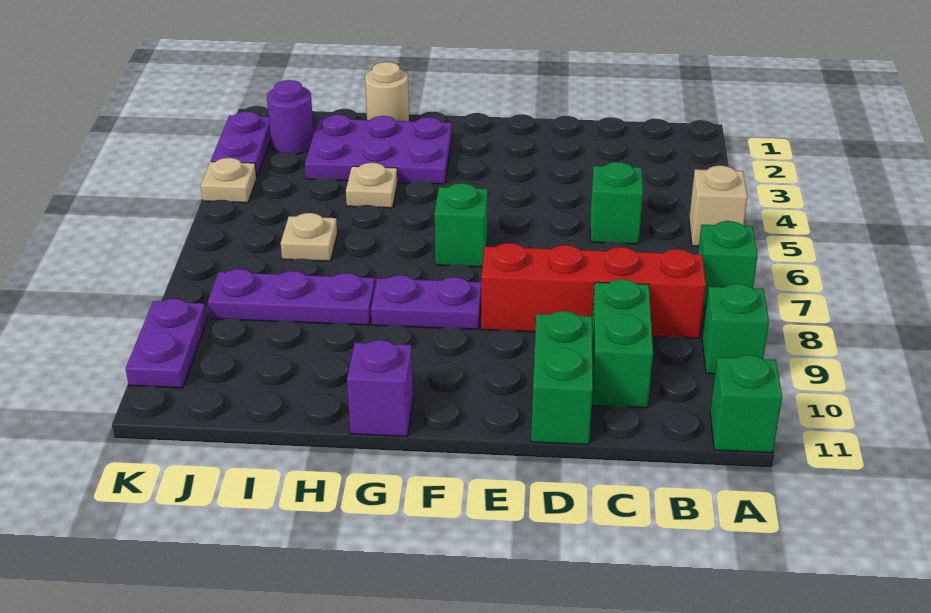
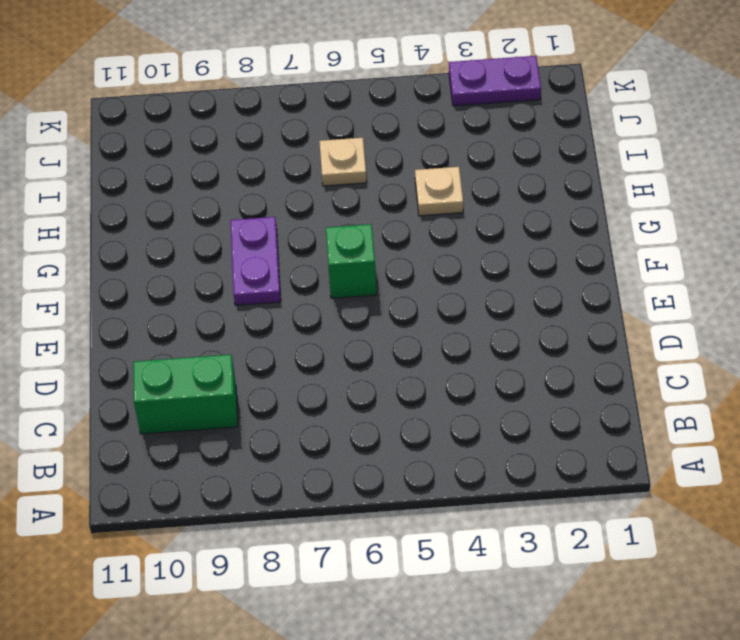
none -> tan brick A5 level 1
none -> green brick A7 level 1
none -> green brick A9 level 1

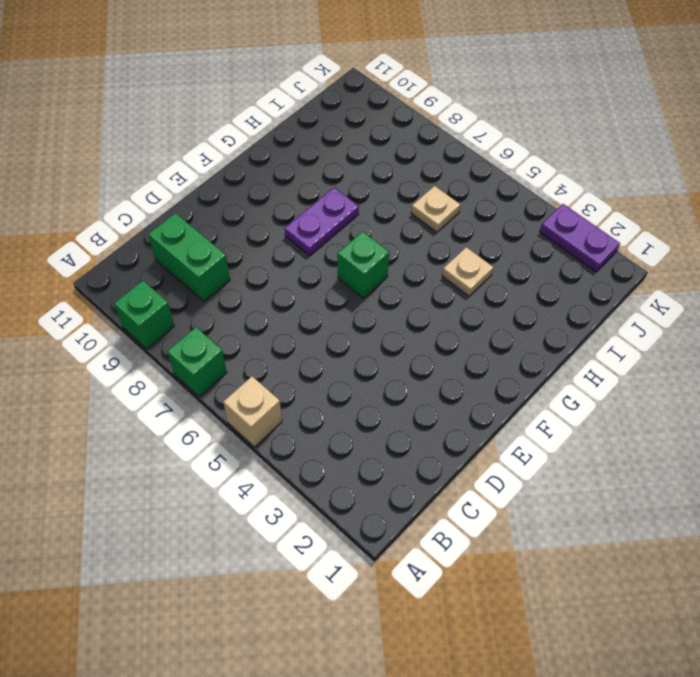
none -> green brick A11 level 1
none -> red brick B8:E8 level 1
none -> green brick C5 level 1

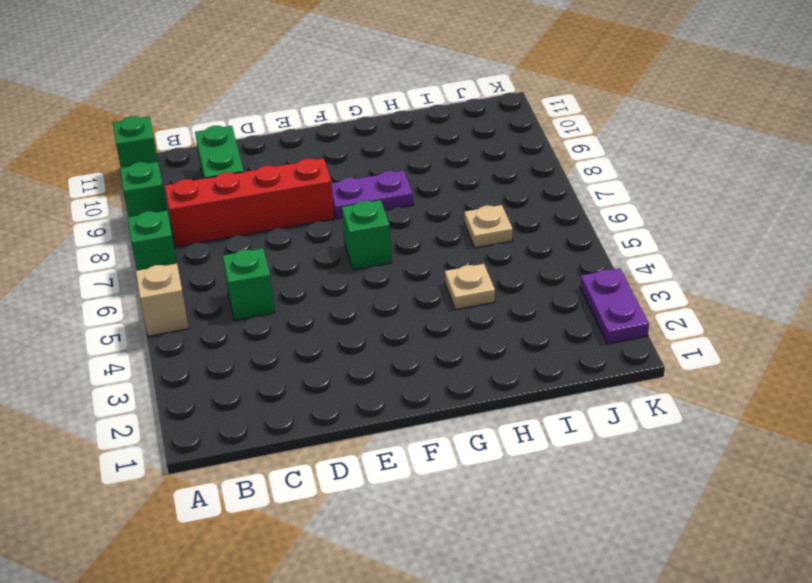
none -> green brick D10:D11 level 1
none -> purple plate G2:I3 level 1
none -> purple brick G11 level 1

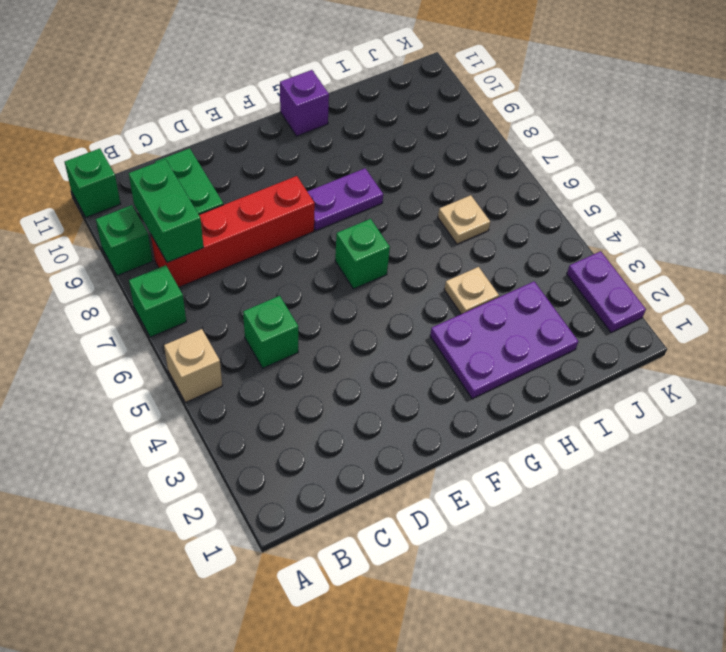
green brick B8:B9 level 2 -> green brick D10:D11 level 1
none -> tan round brick H1 level 1
none -> purple plate H8:J8 level 1
none -> purple round brick J2 level 1

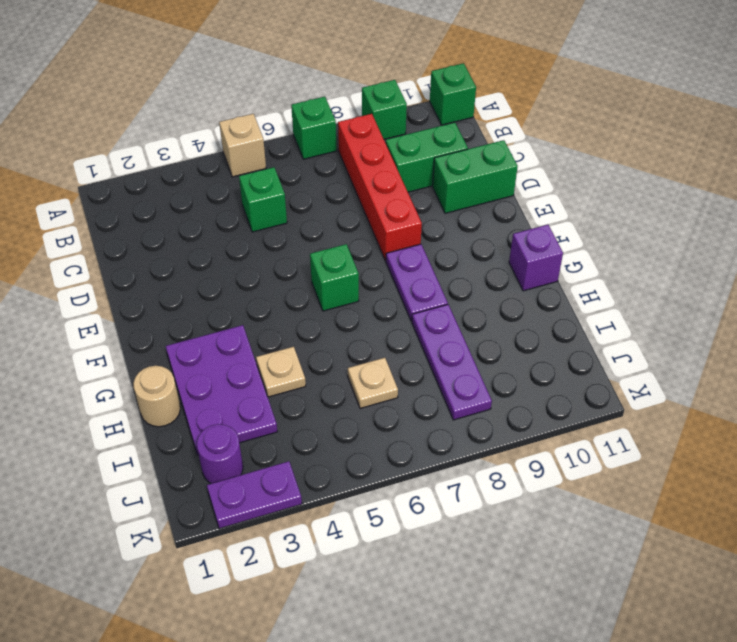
none -> tan plate K4 level 1
none -> purple plate K9:K10 level 1

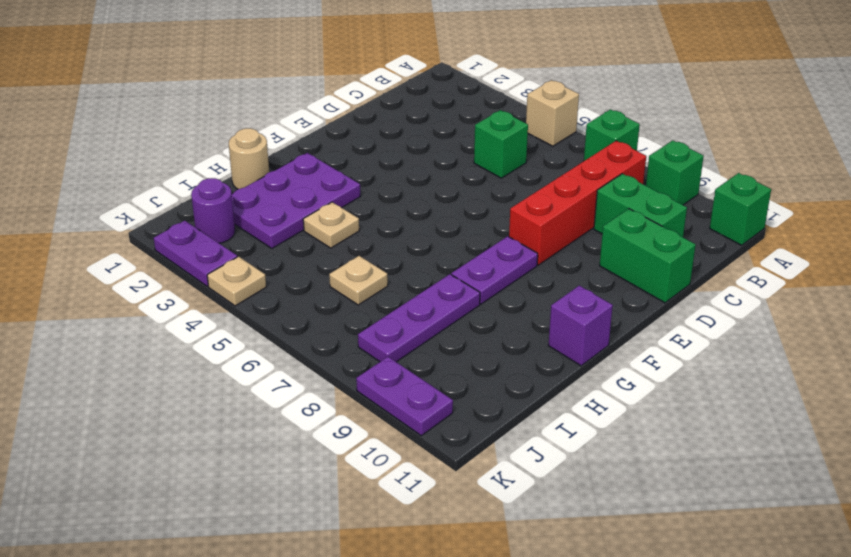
none -> green brick F6 level 1

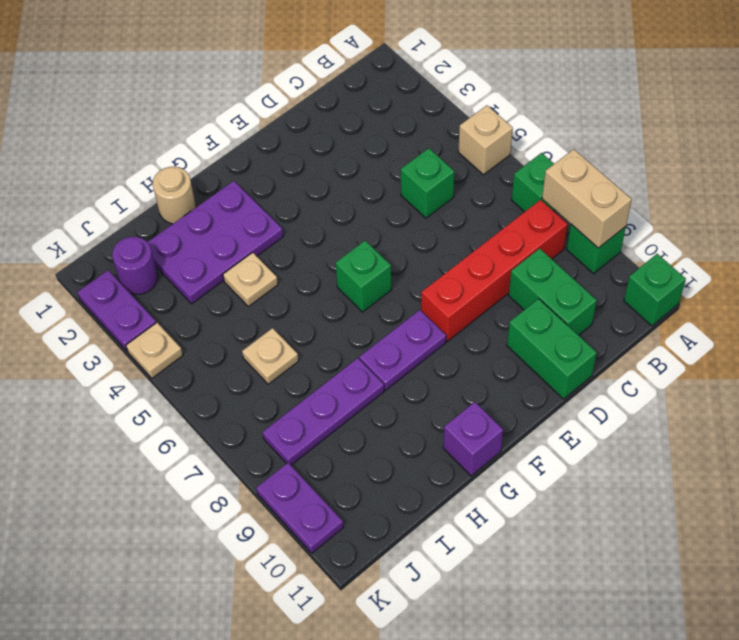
tan brick A8:A9 level 2 -> none

